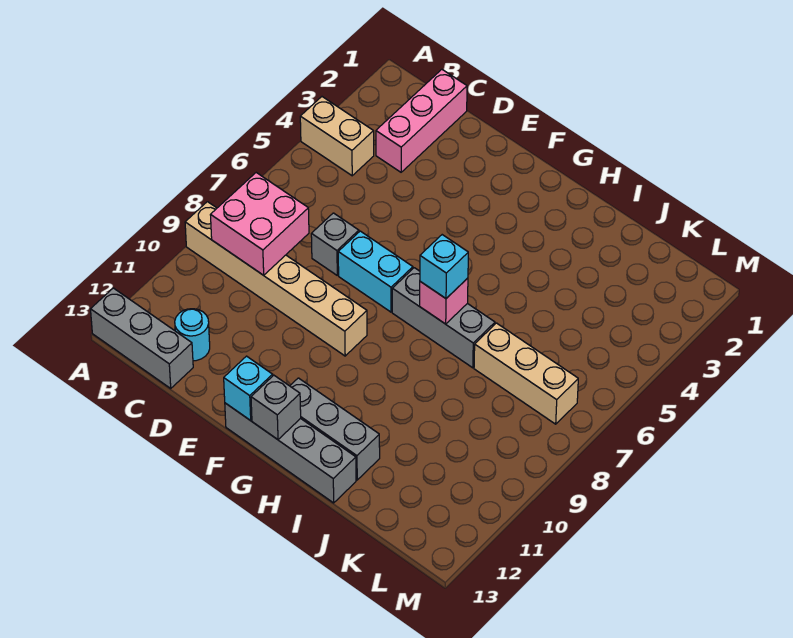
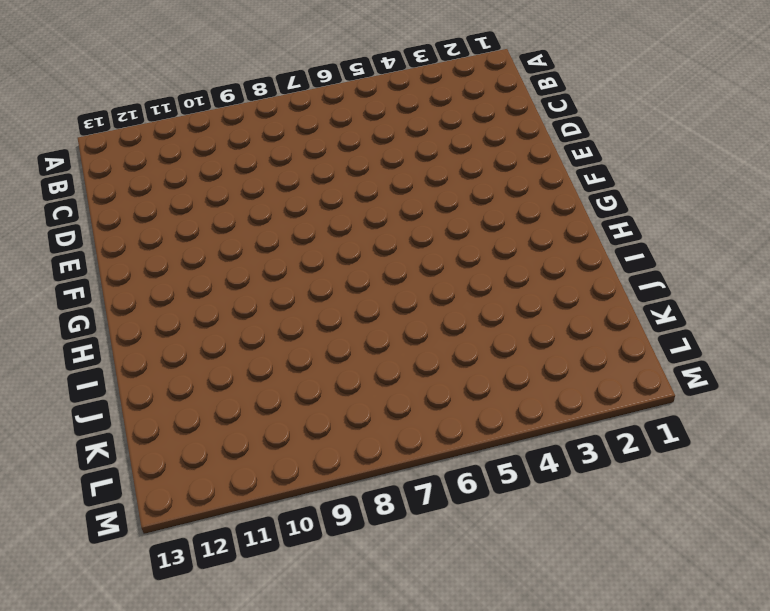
none -> tan brick A4:B4 level 1
none -> tan brick A9:F9 level 1
none -> grey brick A13:C13 level 1

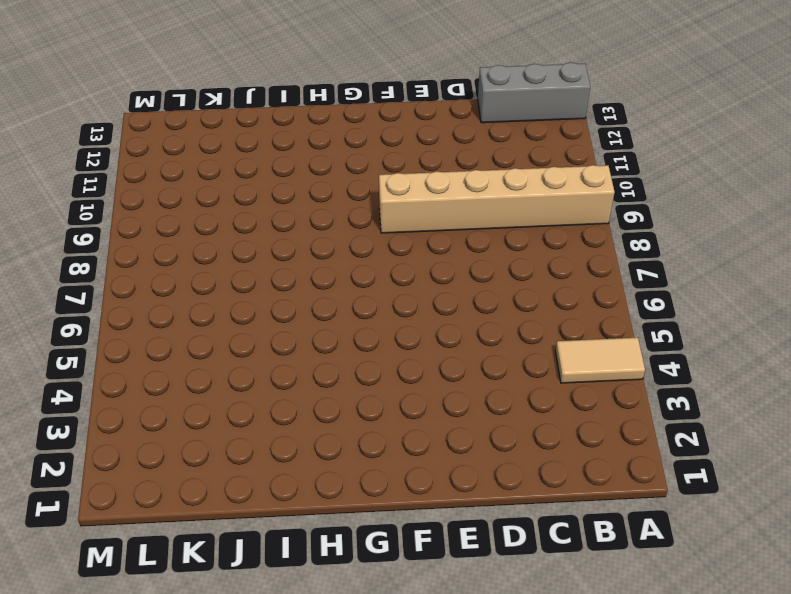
tan tile A4:B4 level 1 -> tan brick A4:B4 level 1
none -> pink brick C1:C3 level 1
none -> cyan round brick C12 level 1
none -> grey brick D7 level 1

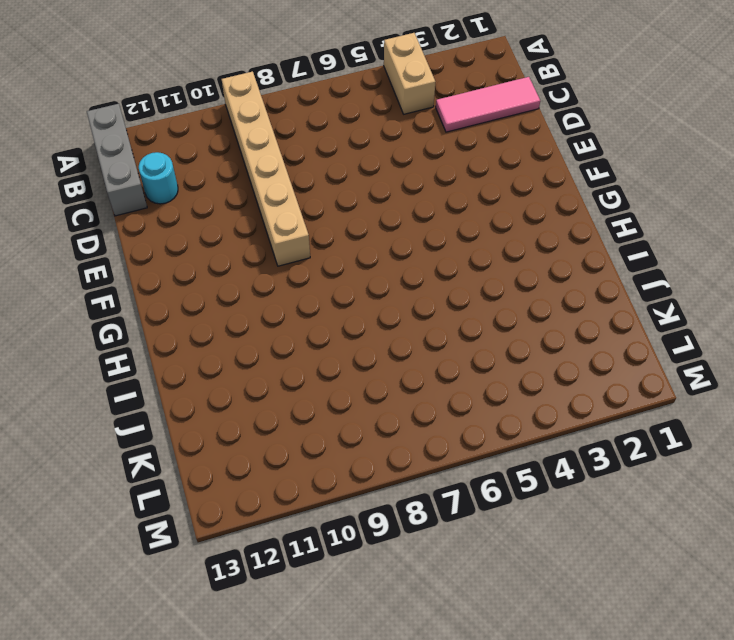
pink tile C1:C3 level 1 -> pink brick C1:C3 level 1
none -> grey brick D7 level 1
none -> cyan brick E7:F7 level 1
none -> grey brick F13:I13 level 1

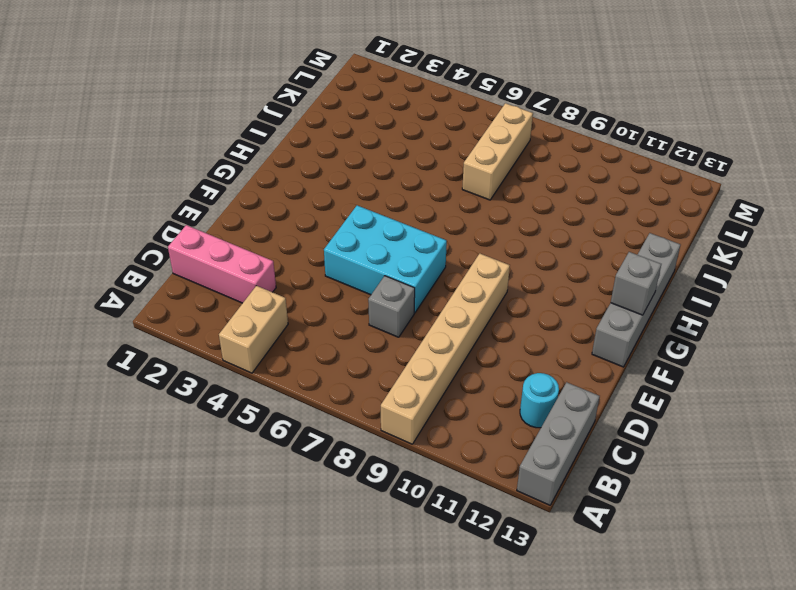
cyan brick E5:F7 level 1 -> cyan brick E7:F7 level 1
none -> grey brick G7:I7 level 1
none -> grey brick G12:I12 level 1
none -> pink brick B8:C9 level 2

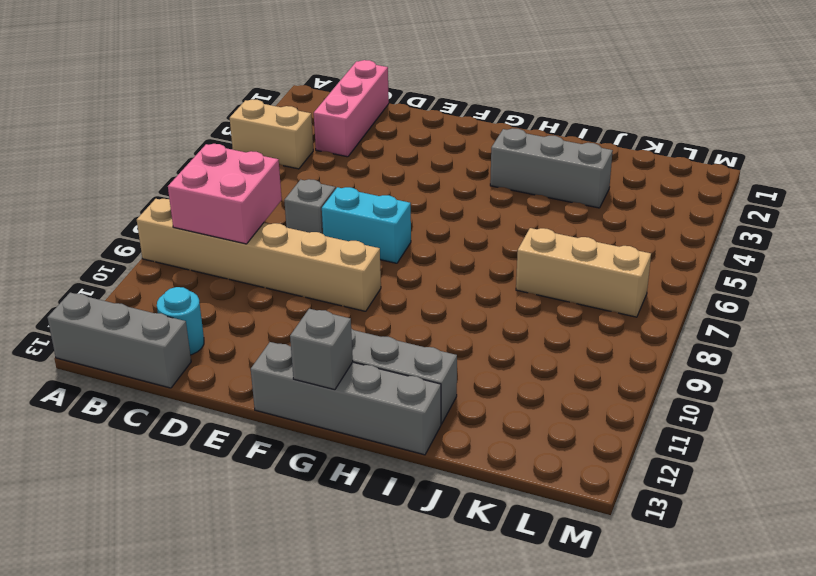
grey brick H3:J3 level 1 -> grey brick G7:I7 level 1
none -> cyan brick F13 level 2
none -> pink brick H7 level 2
none -> cyan brick H7 level 3

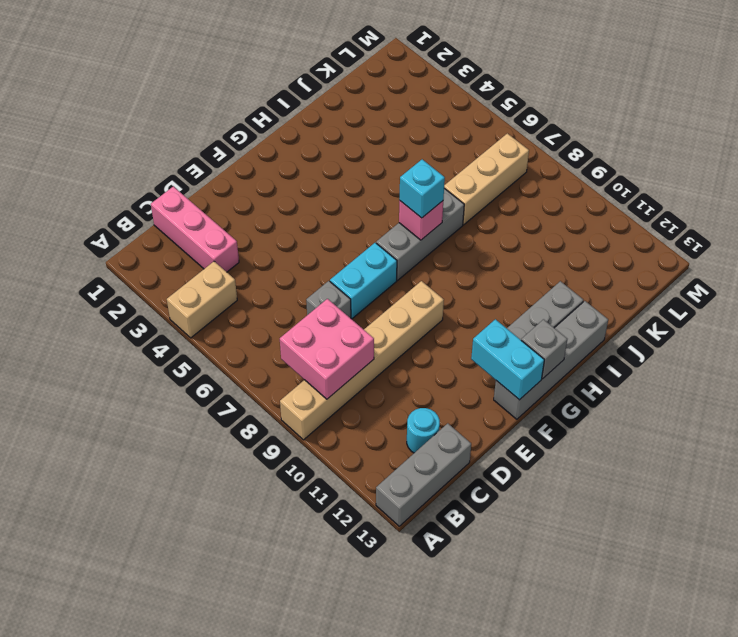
cyan brick F12:F13 level 2 -> cyan brick F13 level 2

